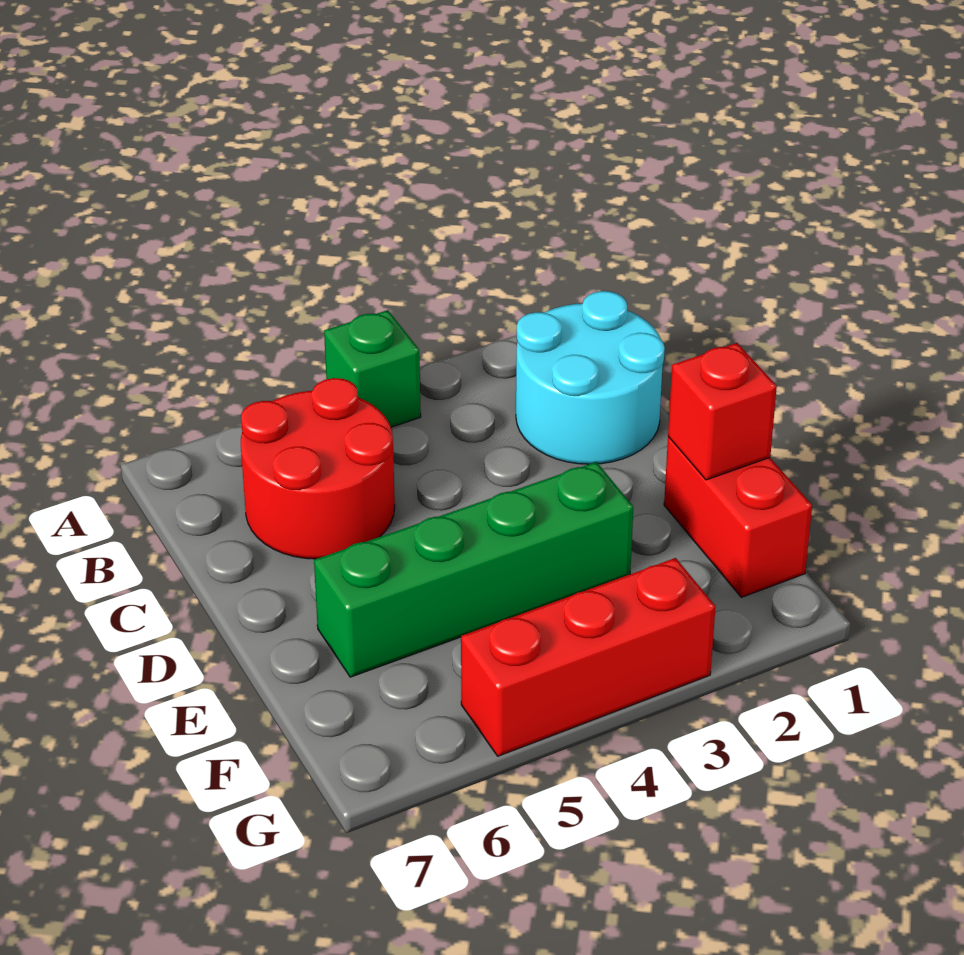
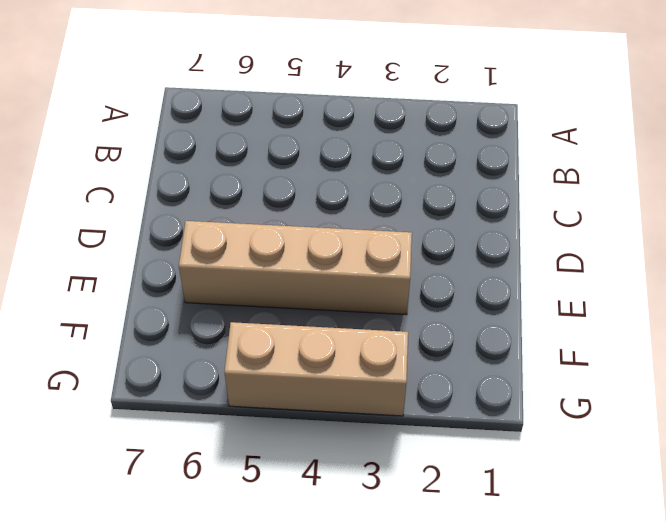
tan brick E3:E6 level 1 -> green brick E3:E6 level 1
tan brick G3:G5 level 1 -> red brick G3:G5 level 1
none -> green brick A4 level 1
none -> cyan round brick B1:C2 level 1

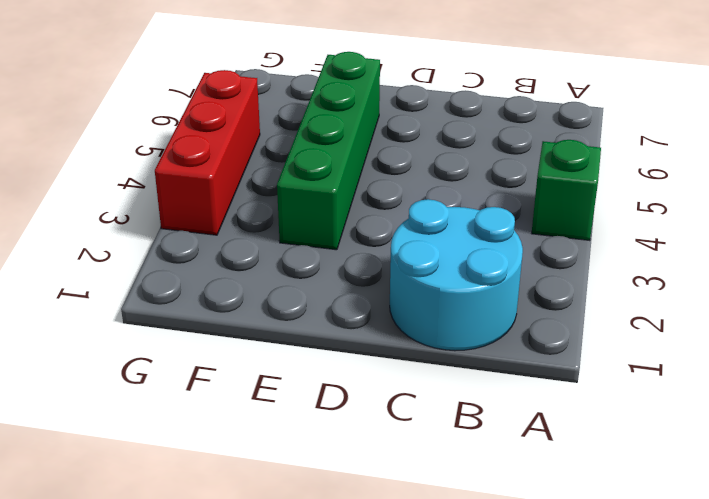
none -> red round brick B5:C6 level 1
none -> red brick E1:F1 level 1

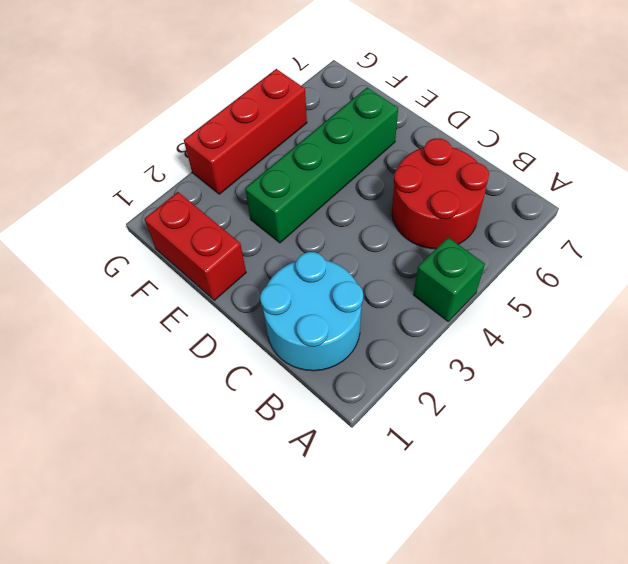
none -> red brick E1 level 2

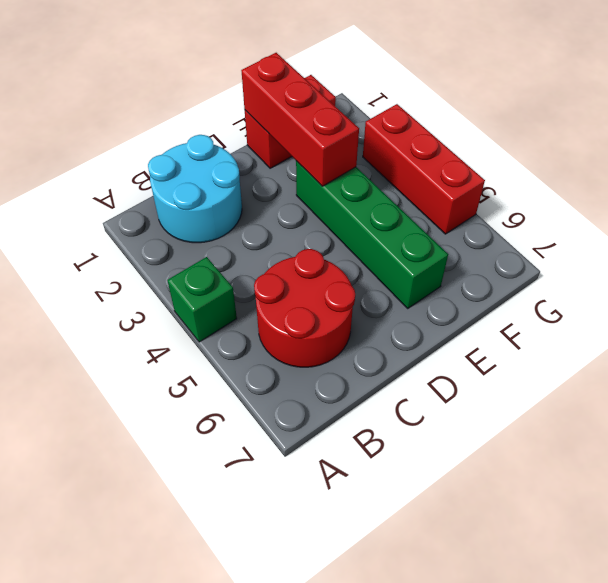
red brick E1:E3 level 2 -> red brick E1 level 2

